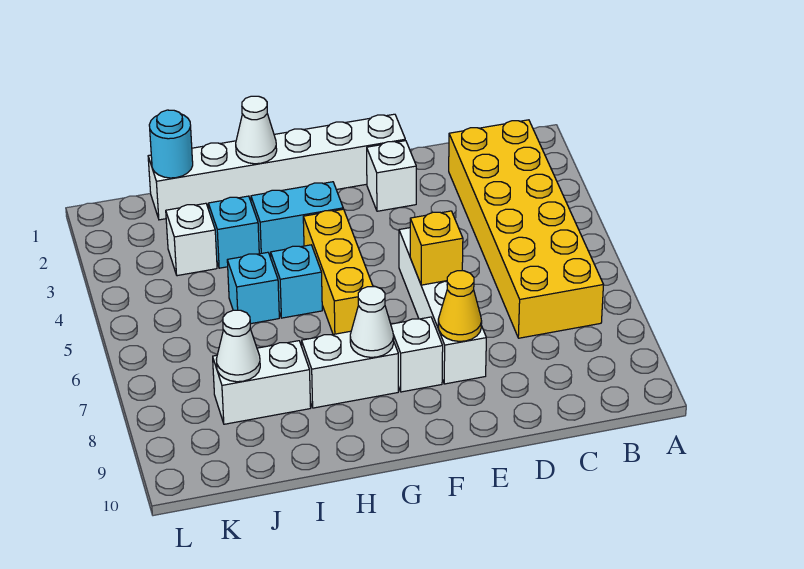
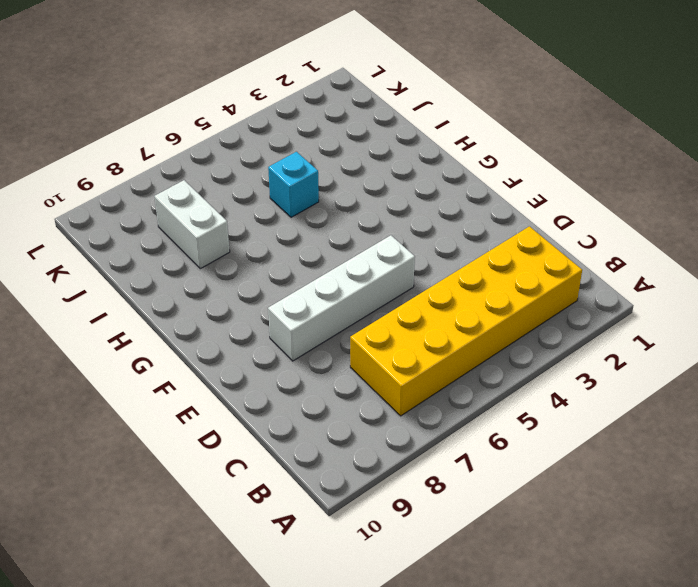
none -> white brick E1:J1 level 1
none -> white brick E2 level 1
none -> white brick F8 level 1

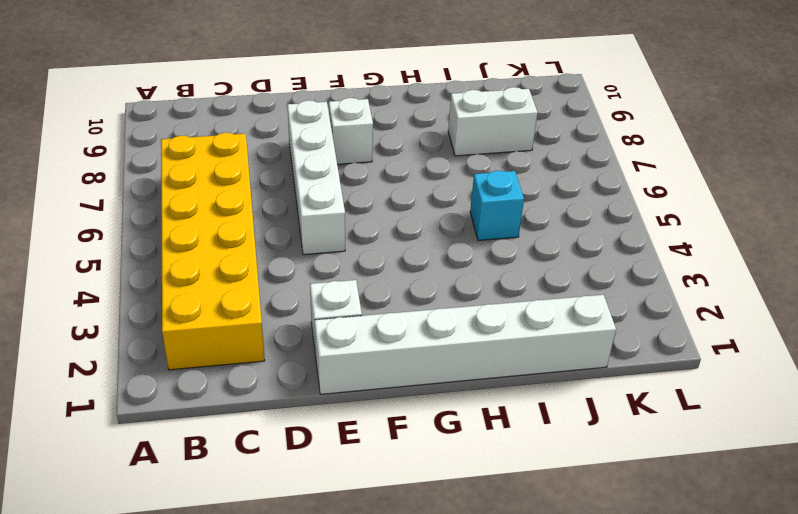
none -> cyan brick G3:H3 level 1
none -> yellow brick G4:G6 level 1
none -> white brick G8:H8 level 1

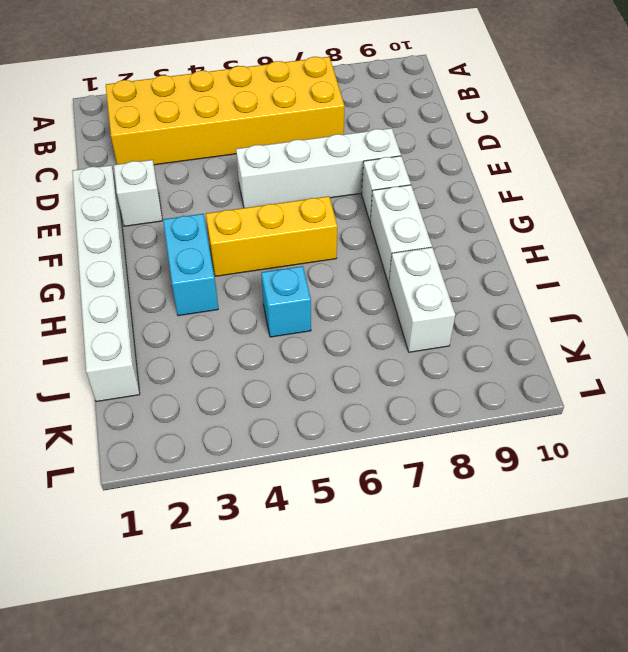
none -> cyan brick H5 level 1
none -> cyan brick I3 level 1
none -> white brick J3 level 1

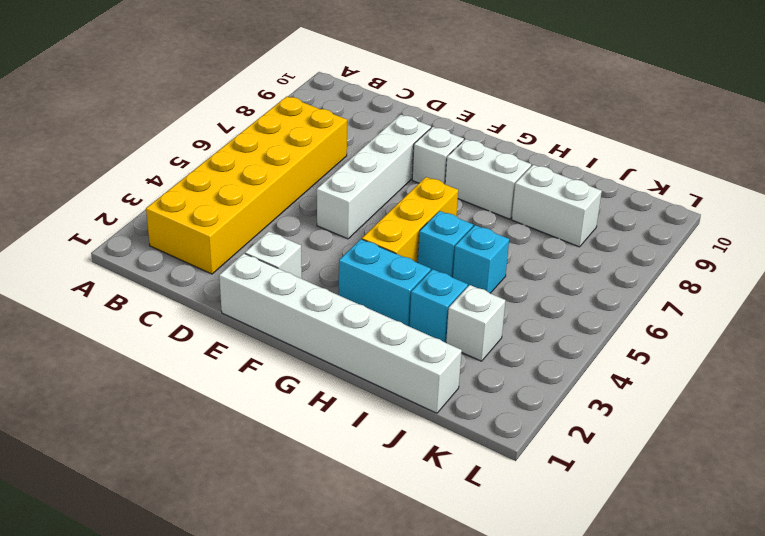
none -> yellow brick E6 level 2
none -> yellow cone E8 level 2
none -> white cone G8 level 2

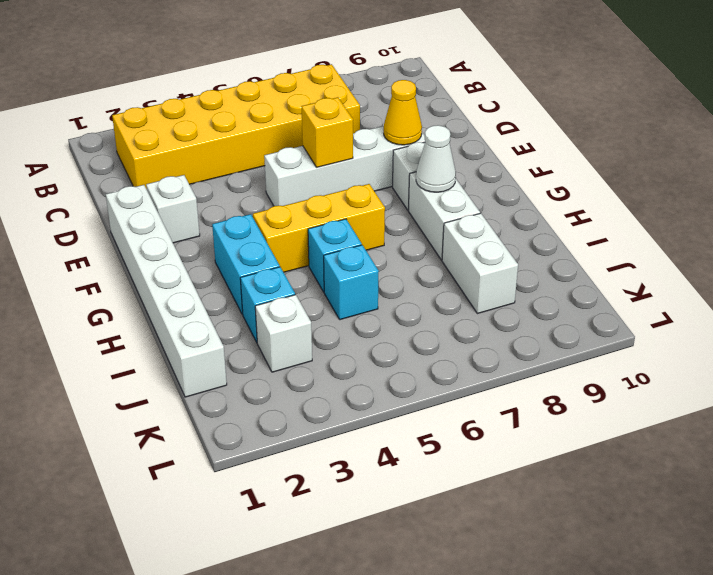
none -> white cone H1 level 2
none -> cyan round brick J1 level 2
none -> white cone J8 level 2

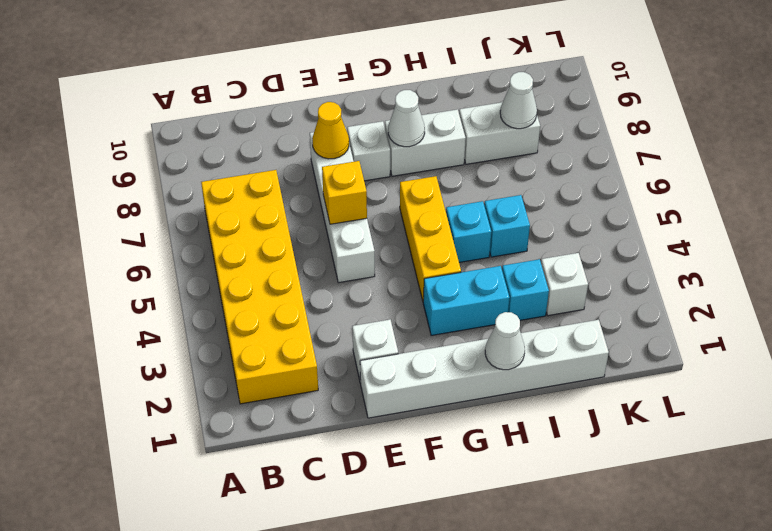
none -> cyan round brick J1 level 2

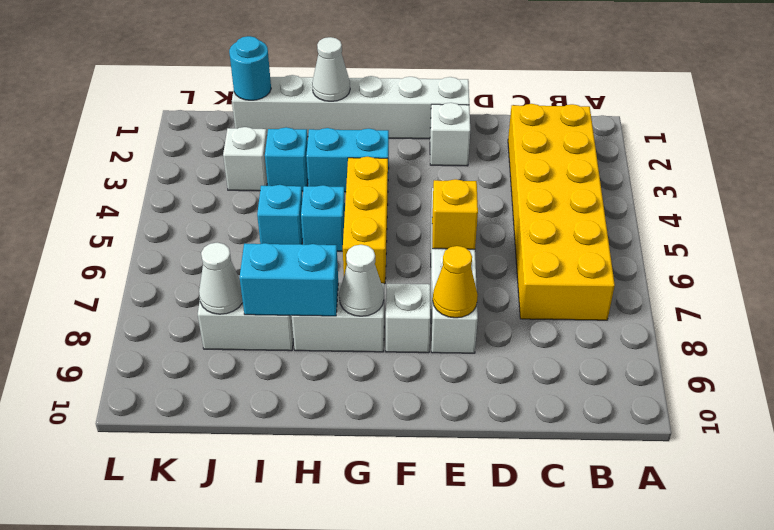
cyan brick H8:I8 level 2 -> none

